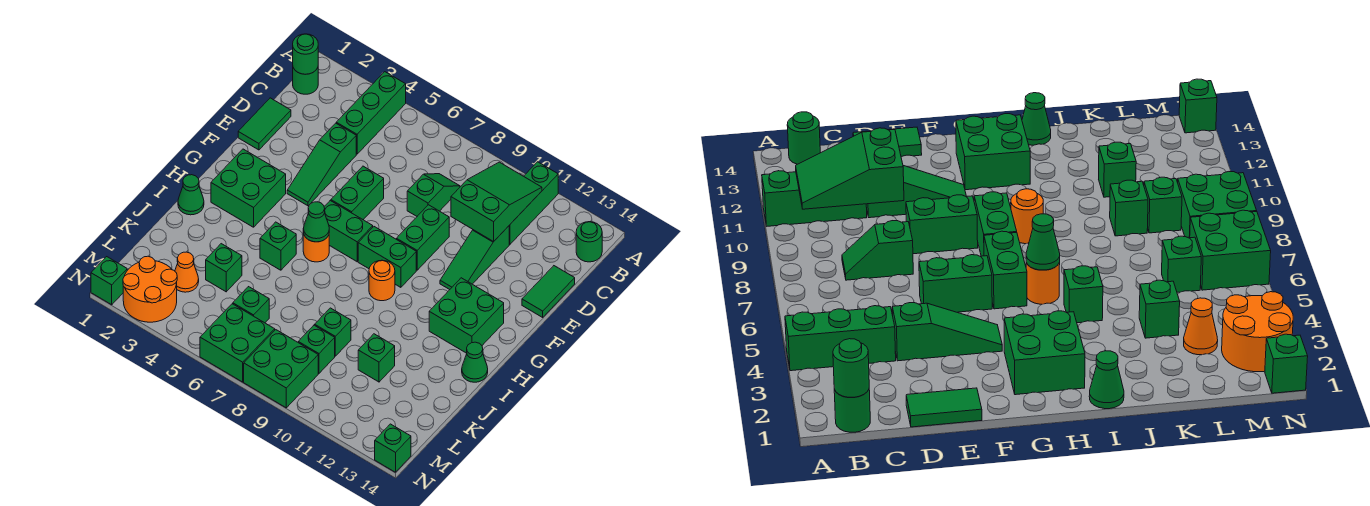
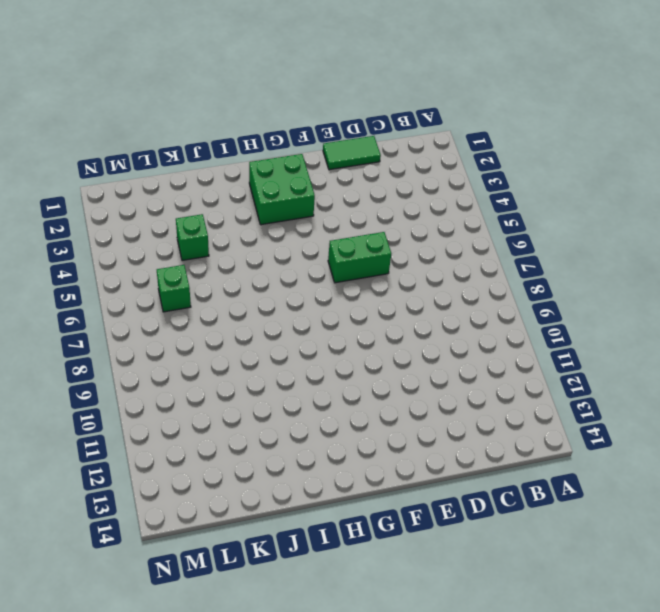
none -> green brick A4:C4 level 1
none -> green brick A11:C11 level 1
none -> green round brick B1 level 1
none -> green round brick B14 level 1

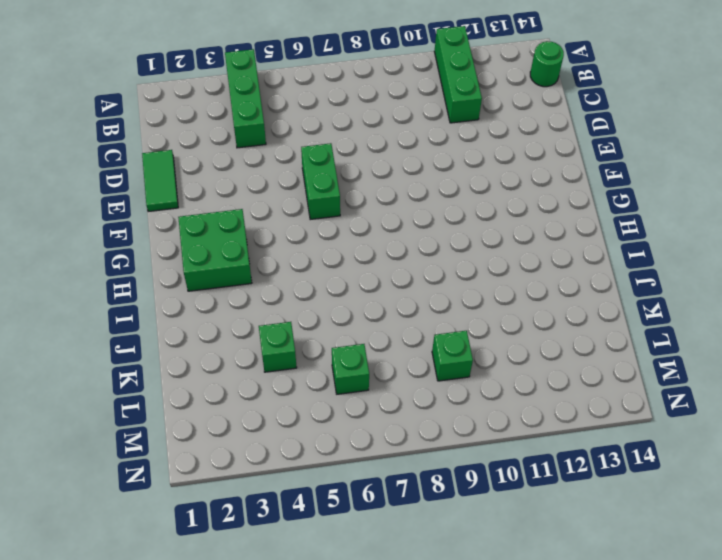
none -> green round brick B1 level 1
none -> green slope C8:D8 level 1 top D
none -> green slope D4:F4 level 1 top D
none -> green slope D11:F11 level 1 top D

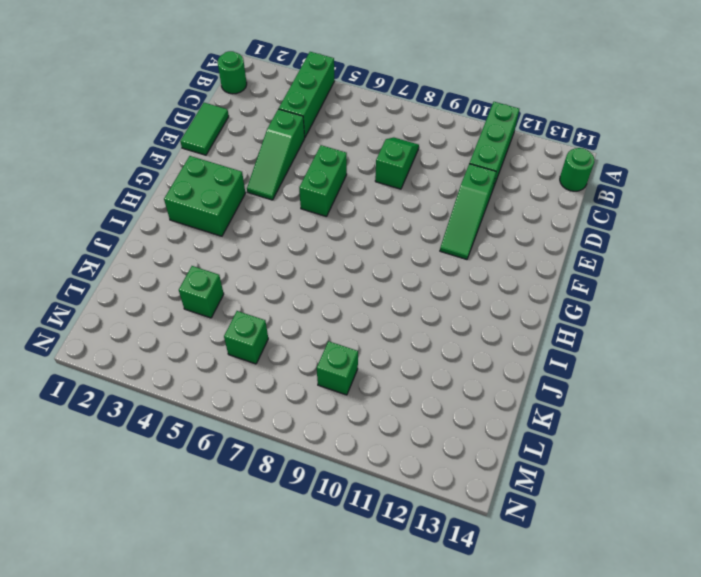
none -> green tile D14:E14 level 1
none -> green brick E9:F9 level 1
none -> green brick G6:G7 level 1
none -> green brick G8:G9 level 1

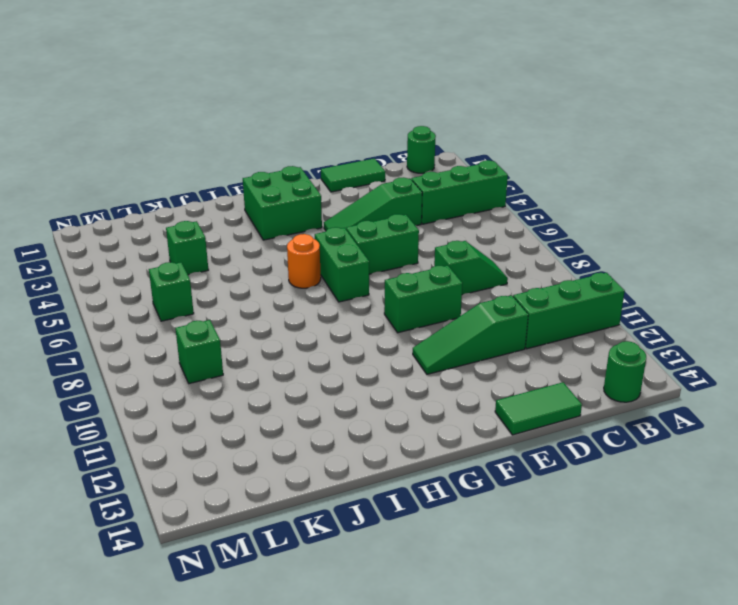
none -> green brick G8:G9 level 1
none -> green brick G12:H13 level 1
none -> orange round brick H9 level 1
none -> green cone I1 level 1

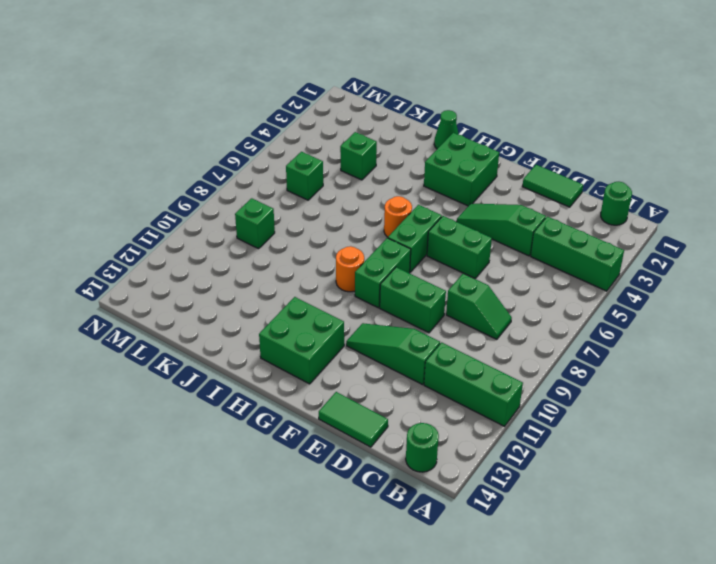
none -> green brick I5 level 1
none -> green cone I14 level 1
none -> green brick K9 level 1
none -> green brick K11 level 1

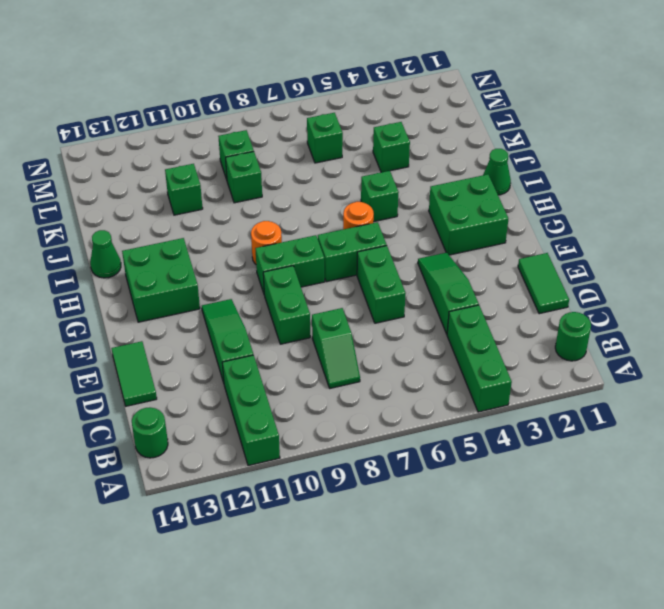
none -> orange cone L3 level 1
none -> orange round brick M2:N3 level 1
none -> green brick M6:N7 level 1
none -> green brick M8:N9 level 1

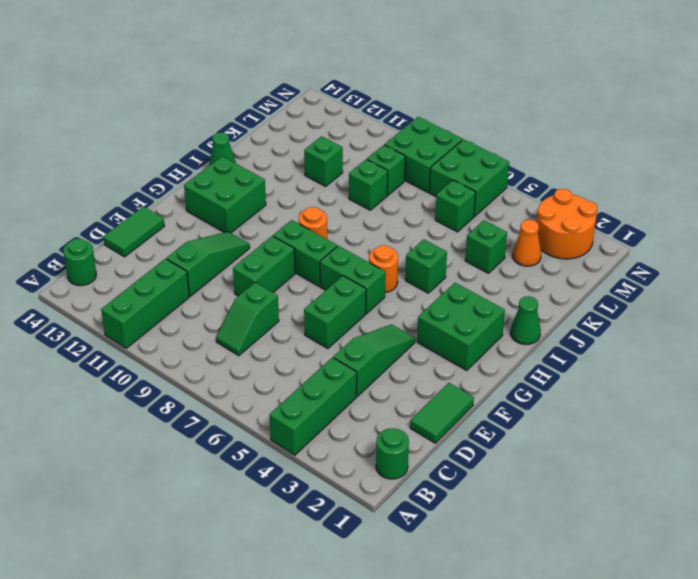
none -> green brick N1 level 1
none -> green brick N14 level 1
none -> green round brick B1 level 2
none -> green slope B10:D11 level 2 top D

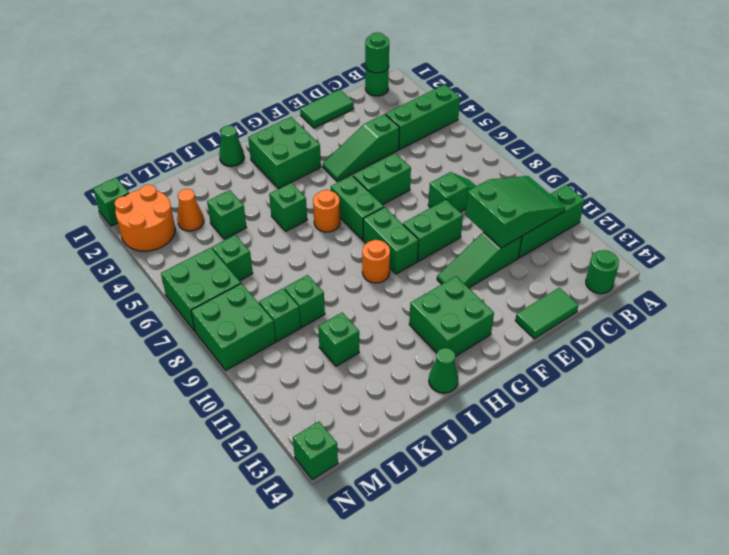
none -> green cone H6 level 2

